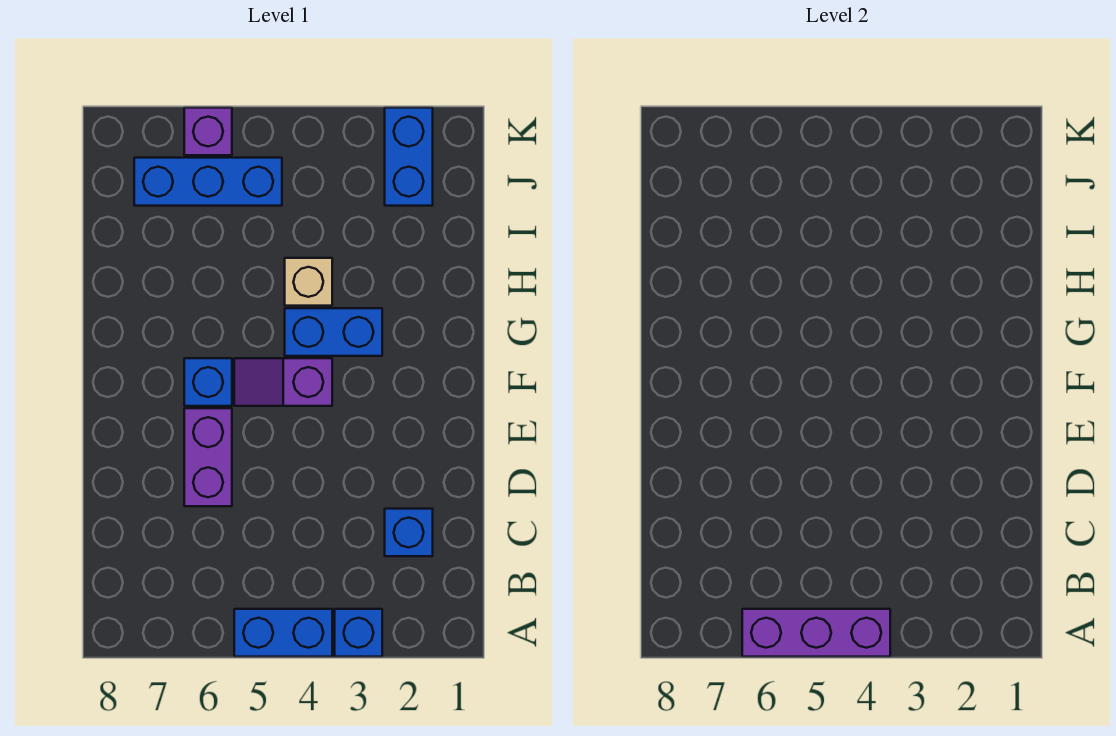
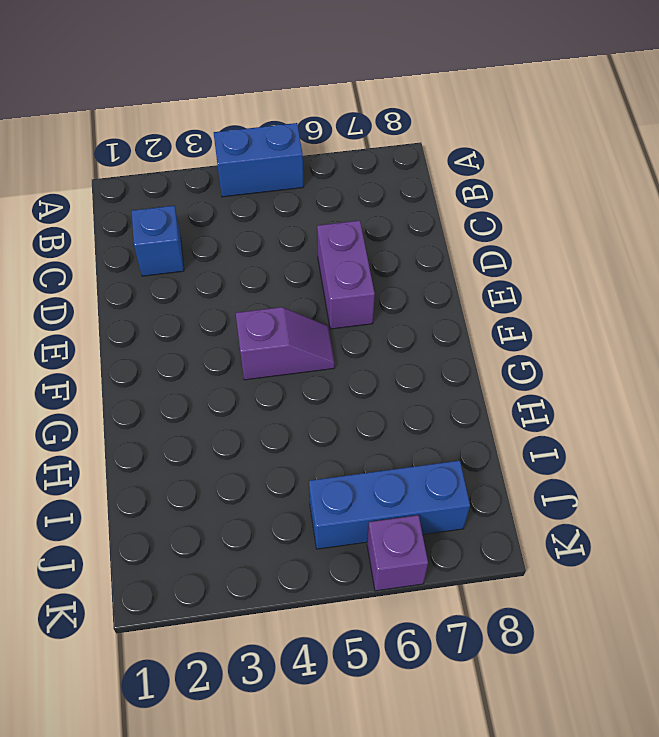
none -> blue brick A3 level 1
none -> blue brick F6 level 1
none -> blue brick G3:G4 level 1

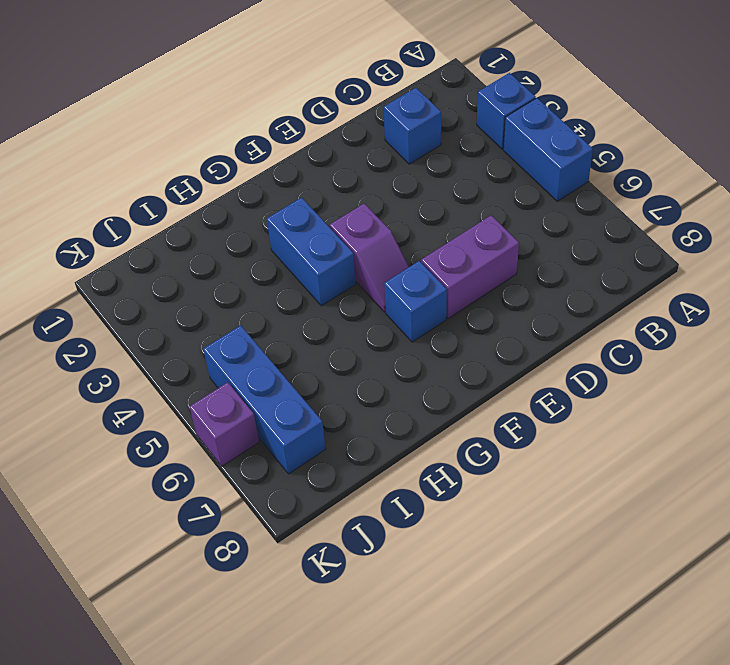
none -> tan brick H4 level 1
none -> blue brick J2:K2 level 1
none -> purple brick A4:A6 level 2

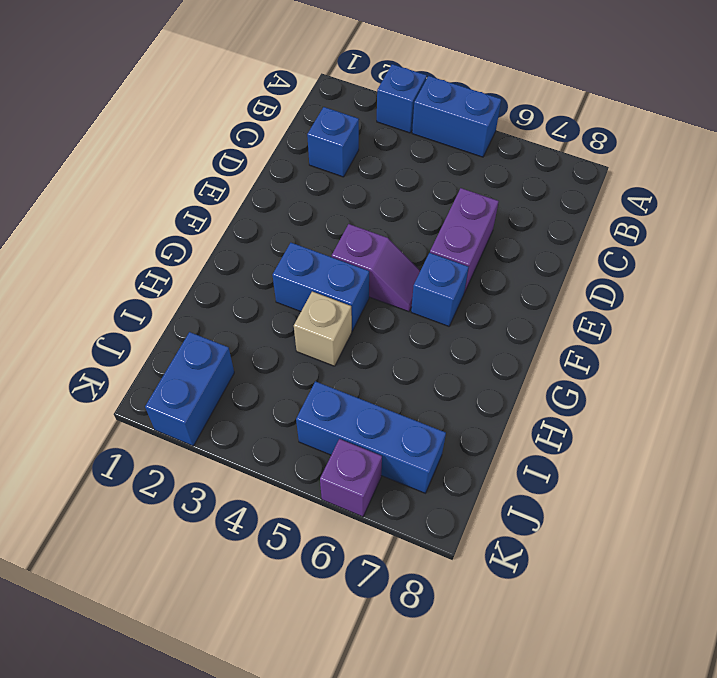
none -> purple brick A4:A6 level 2

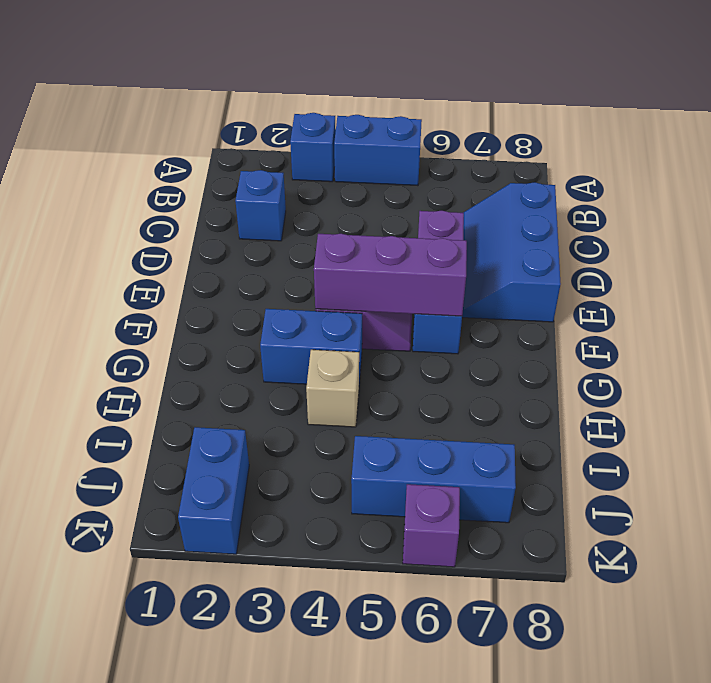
blue slope C7:E8 level 1 top 8 -> none
purple brick F4:F6 level 2 -> purple brick A4:A6 level 2

